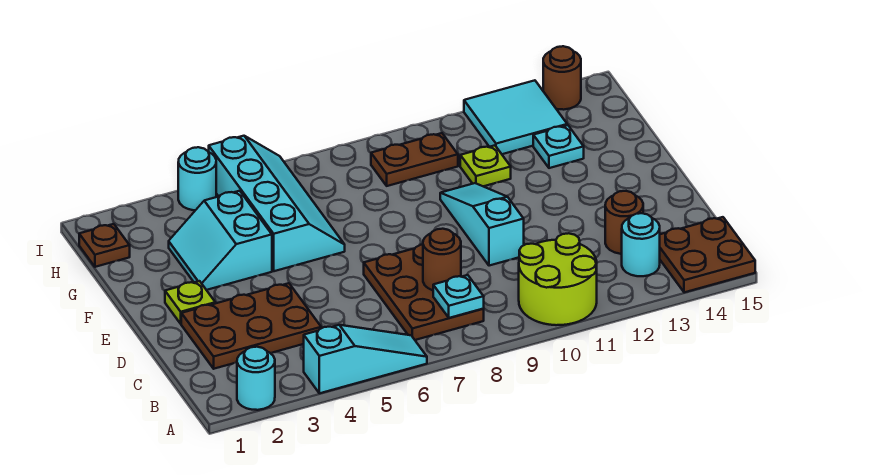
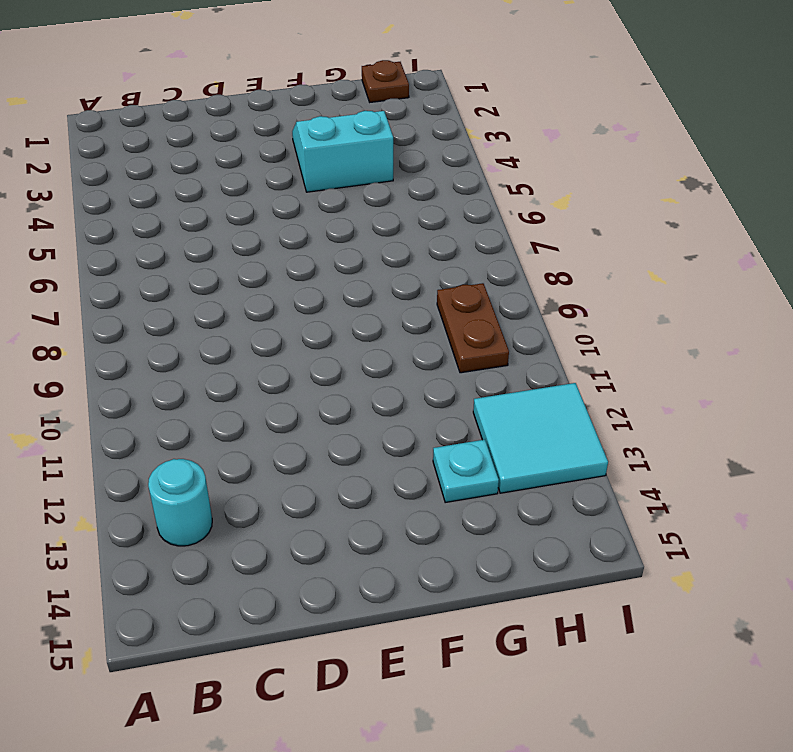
none -> cyan round brick A2 level 1
none -> cyan slope A4:A6 level 1 top 4
none -> lime round brick A10:B11 level 1

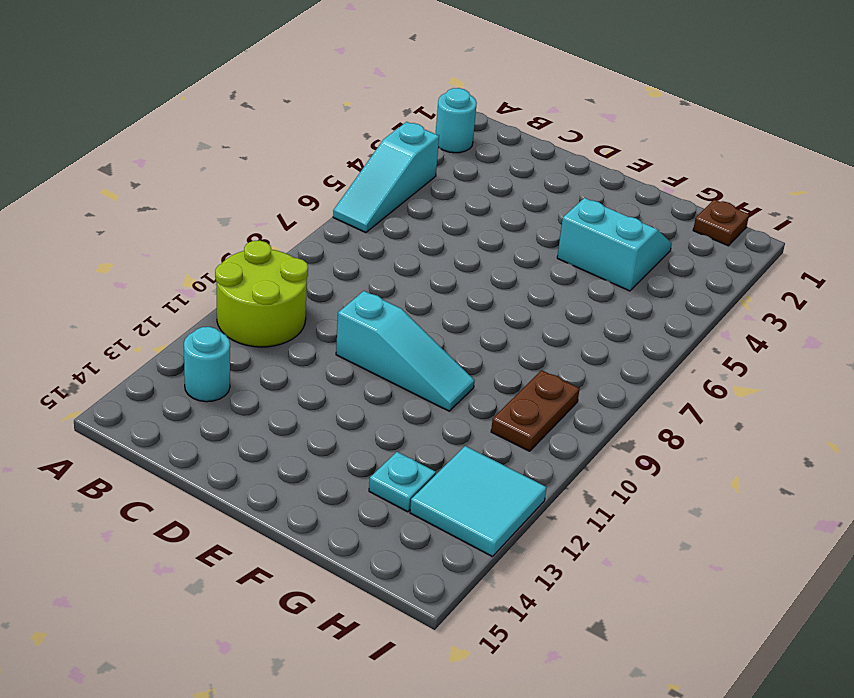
none -> brown plate A14:B15 level 1
none -> brown plate B7:D8 level 1
none -> brown plate C2:D4 level 1

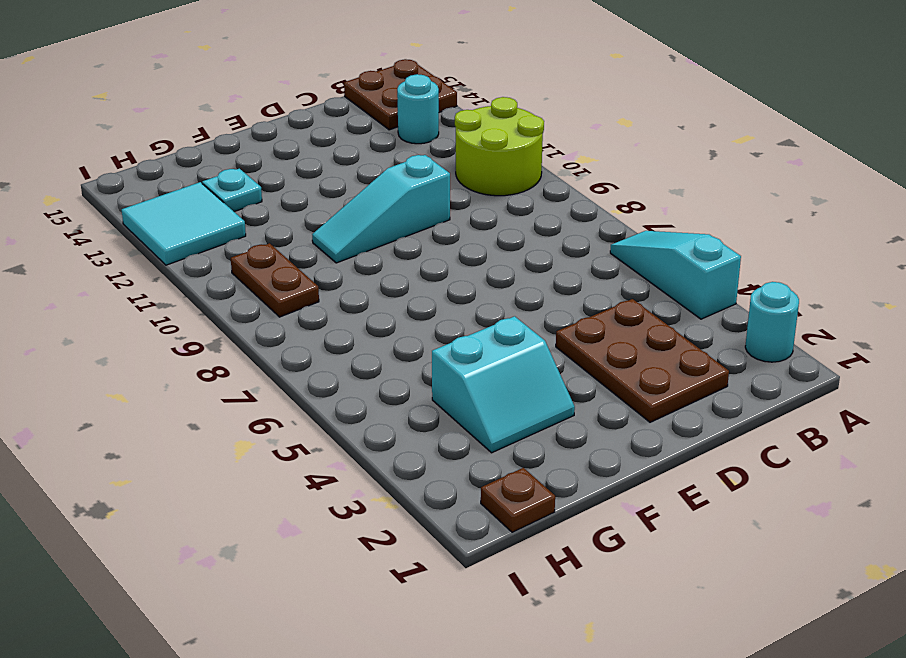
none -> brown plate B7:D8 level 1
none -> brown round brick C13 level 1
none -> lime plate E2 level 1

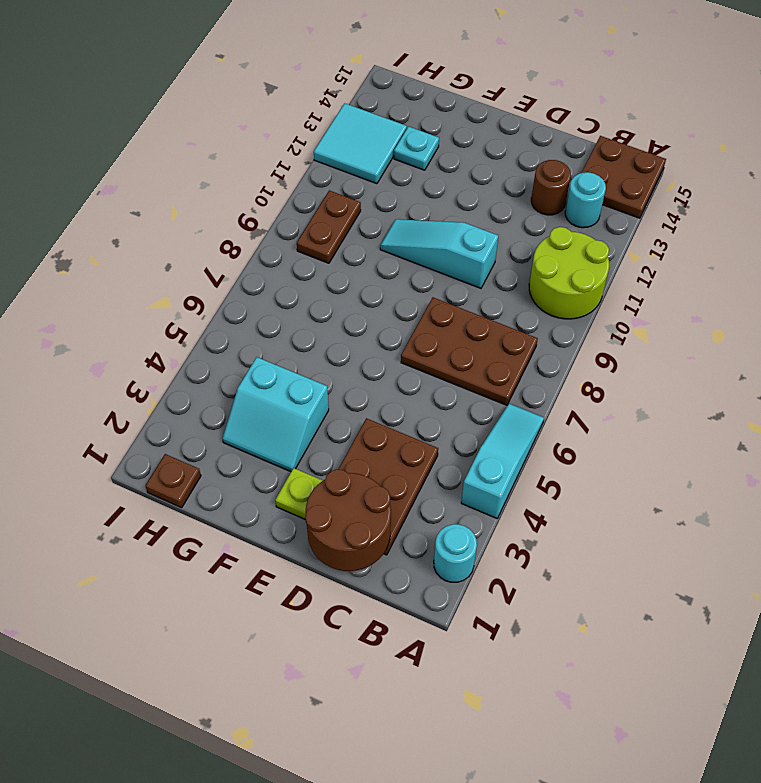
brown round brick C1:D2 level 2 -> none
none -> cyan slope F5:I6 level 1 top 5
none -> lime plate G11 level 1
none -> cyan round brick I4 level 1

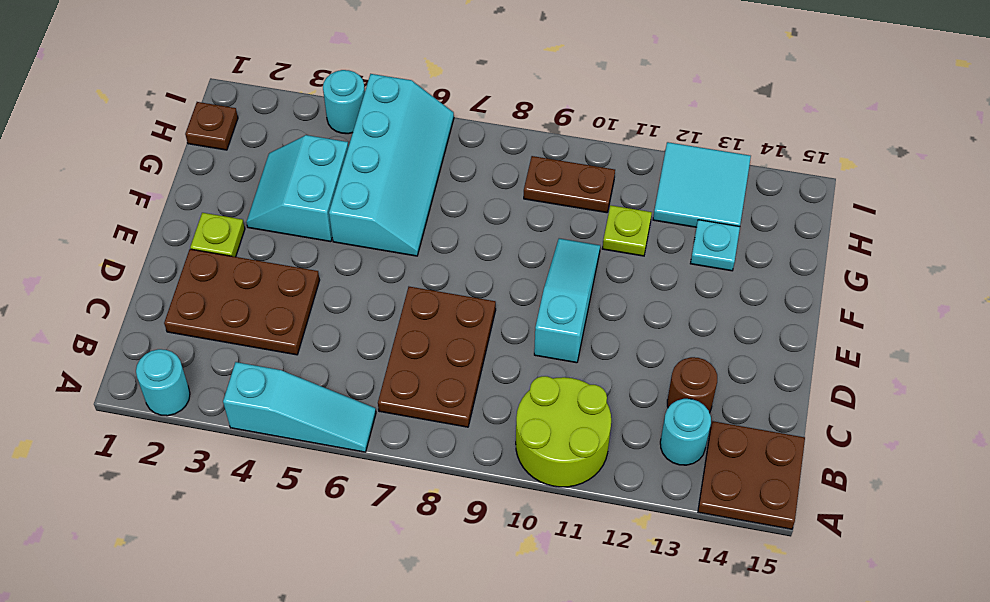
none -> brown round brick I14 level 1
none -> cyan plate B8 level 2
none -> brown round brick C8 level 2

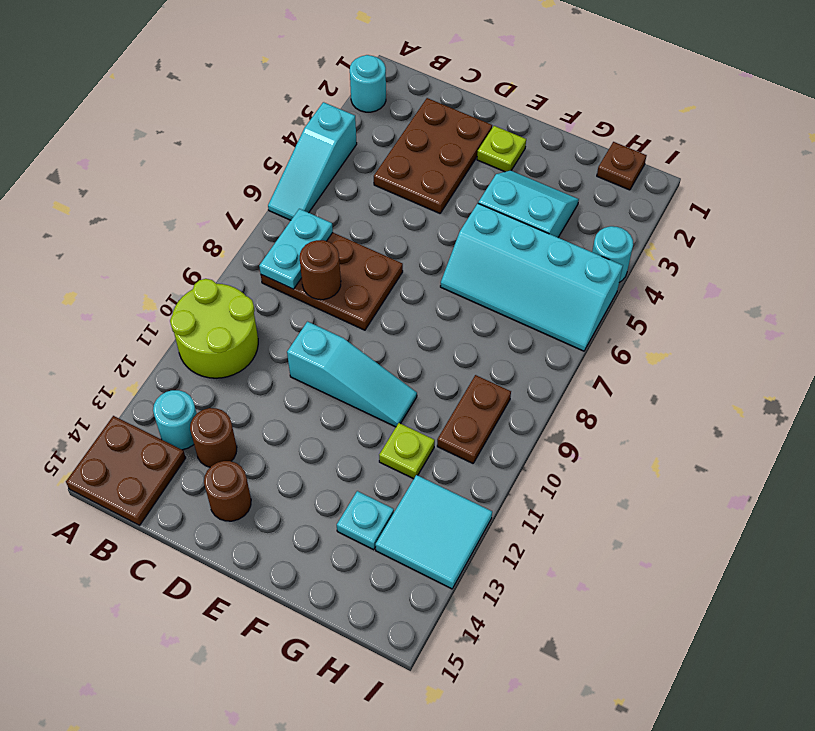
cyan plate B7:B8 level 2 -> cyan plate B8 level 2
brown round brick D14 level 1 -> brown round brick I14 level 1

